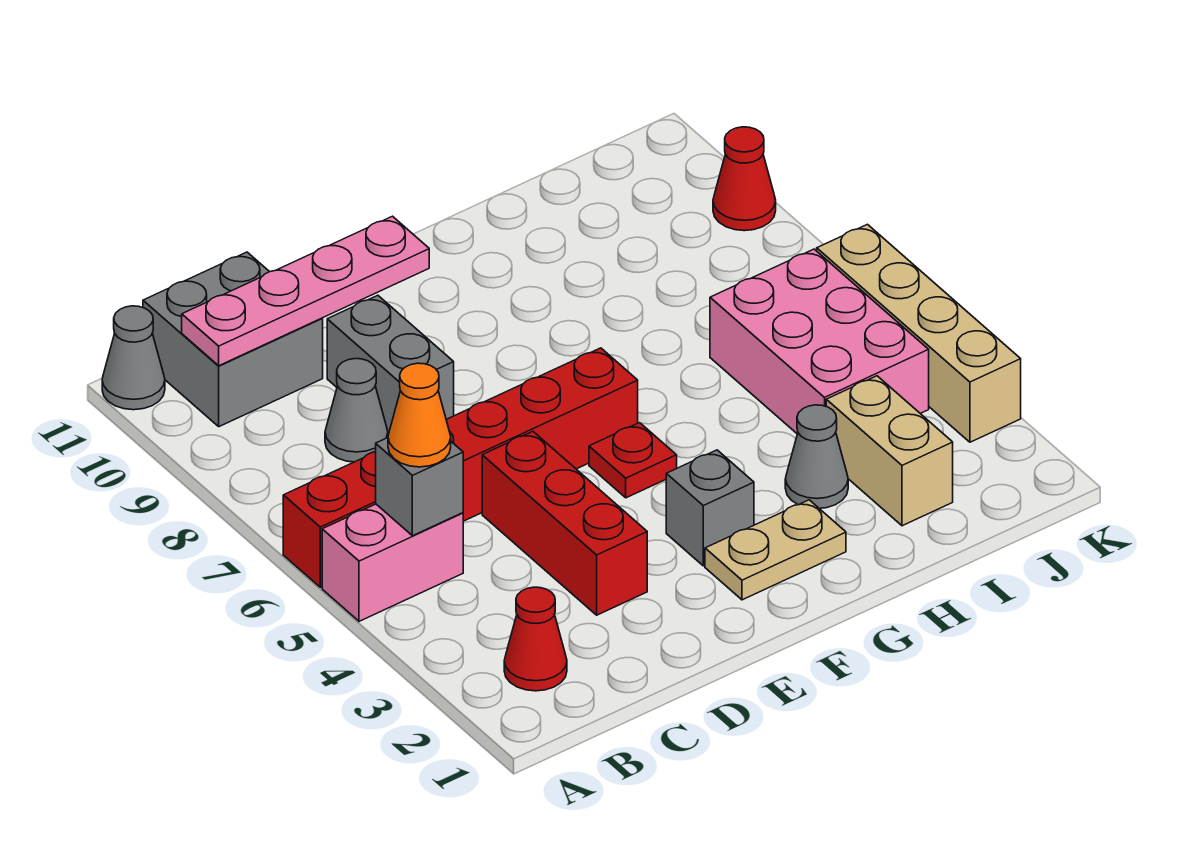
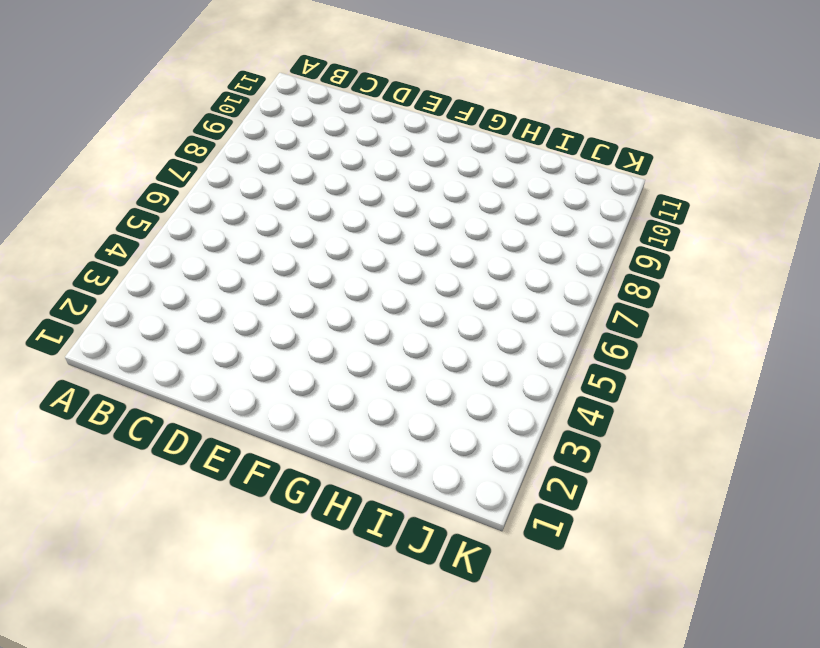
none -> pink brick A5:B5 level 1
none -> red brick A6:F6 level 1
none -> grey cone A11 level 1

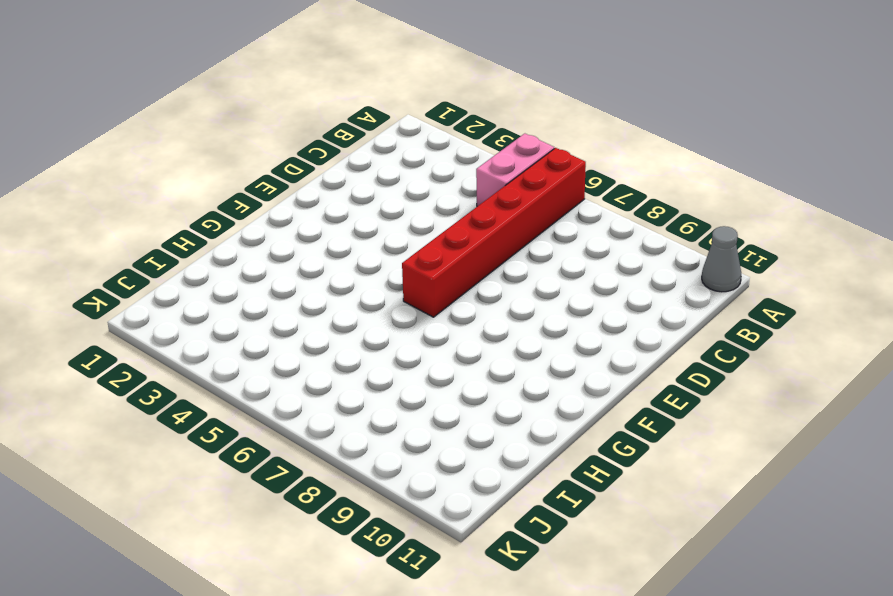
none -> red cone B2 level 1
none -> grey brick B10:C11 level 1
none -> grey cone C8 level 1

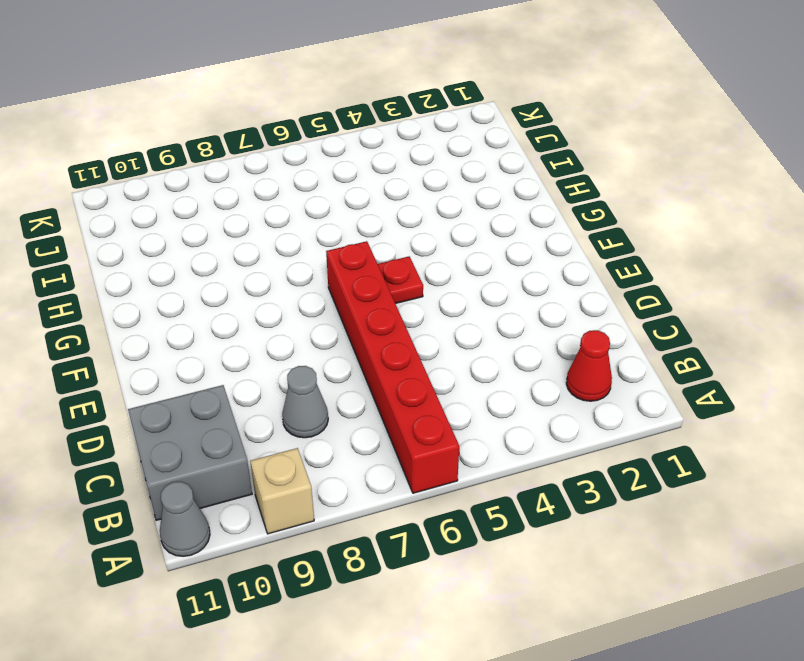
tan brick A9 level 1 -> none
none -> pink brick A5:B5 level 1
none -> red brick D3:D5 level 1
none -> grey brick D8:D9 level 1

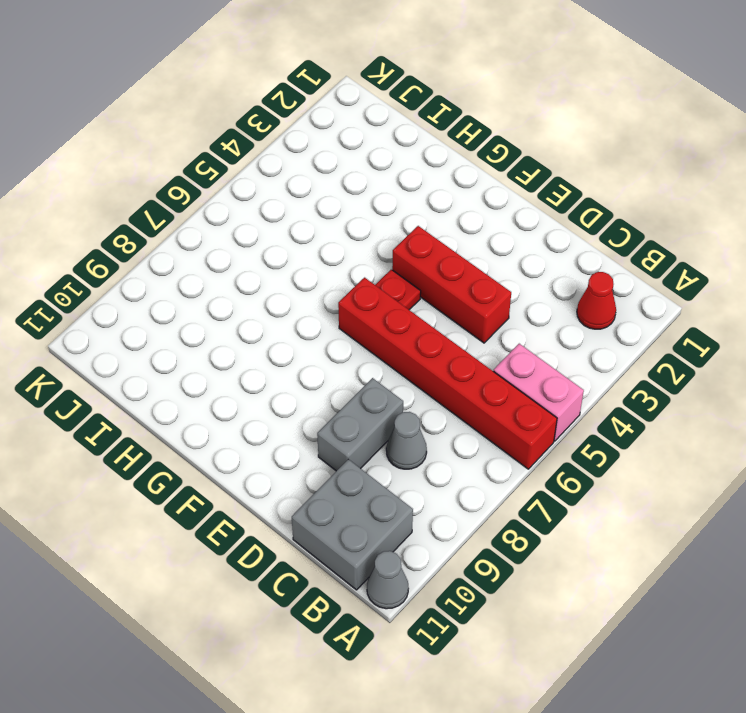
red brick D4:F4 level 1 -> red brick D3:D5 level 1
none -> tan plate F2:G2 level 1
none -> grey brick F3 level 1
none -> grey cone H3 level 1

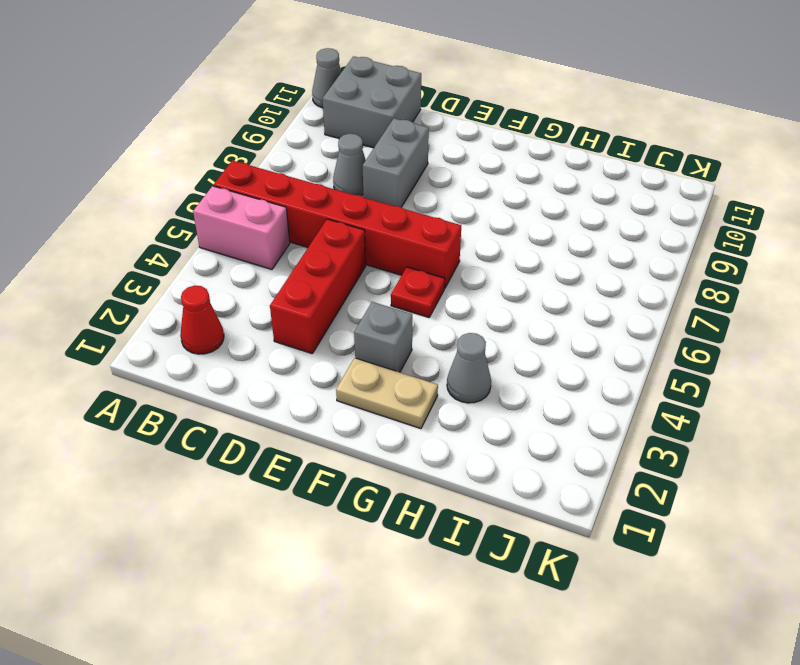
none -> tan brick I2:I3 level 1
none -> pink brick I4:J6 level 1
none -> tan brick K3:K6 level 1

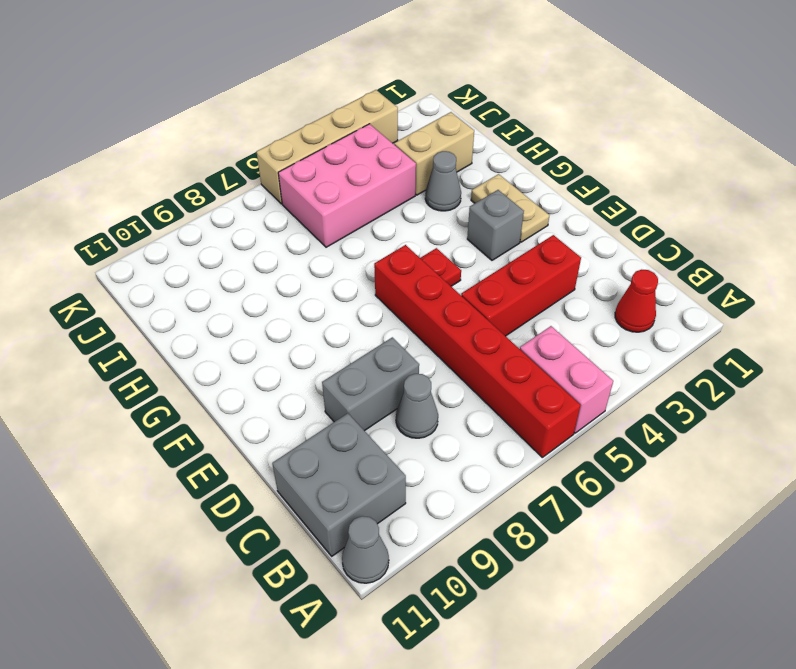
none -> red cone K9 level 1
none -> grey brick B5 level 2
none -> pink plate B10:E10 level 2

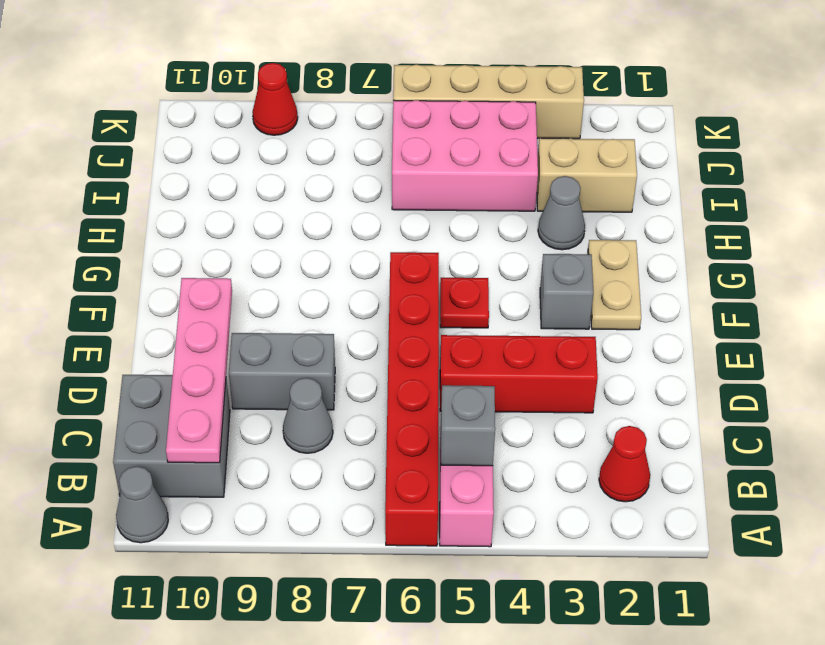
none -> orange cone B5 level 3

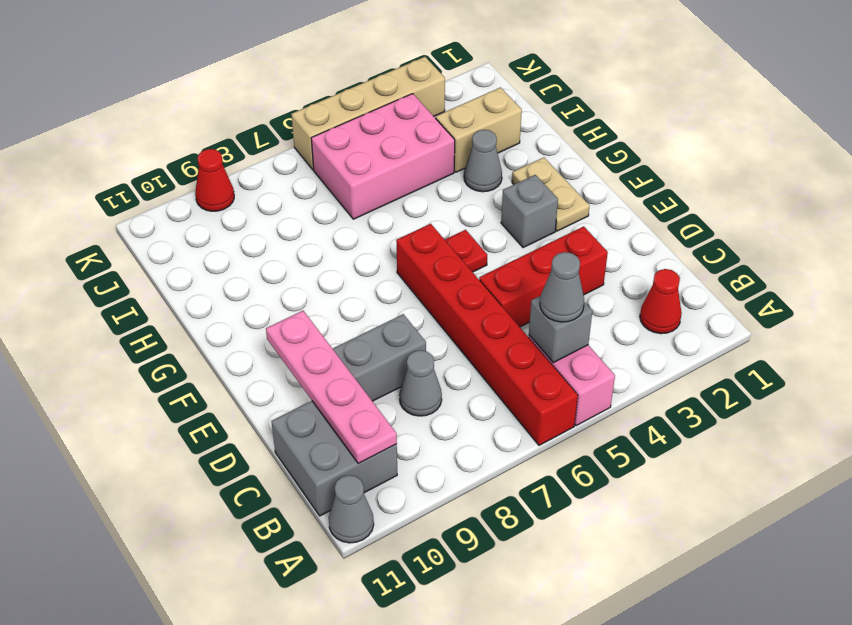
grey cone B5 level 3 -> orange cone B5 level 3

